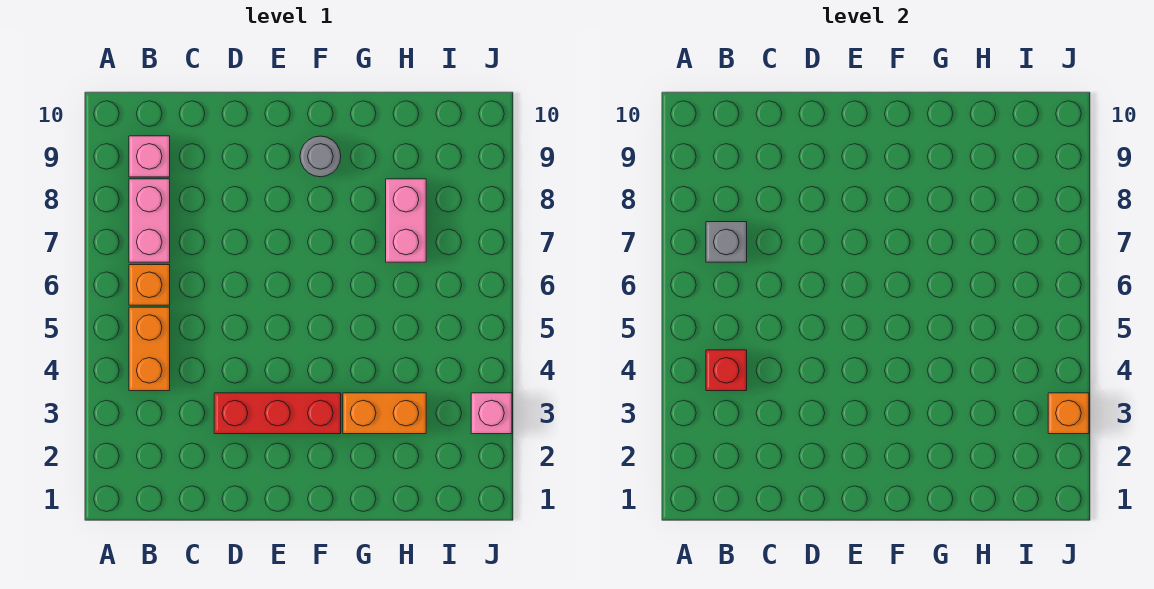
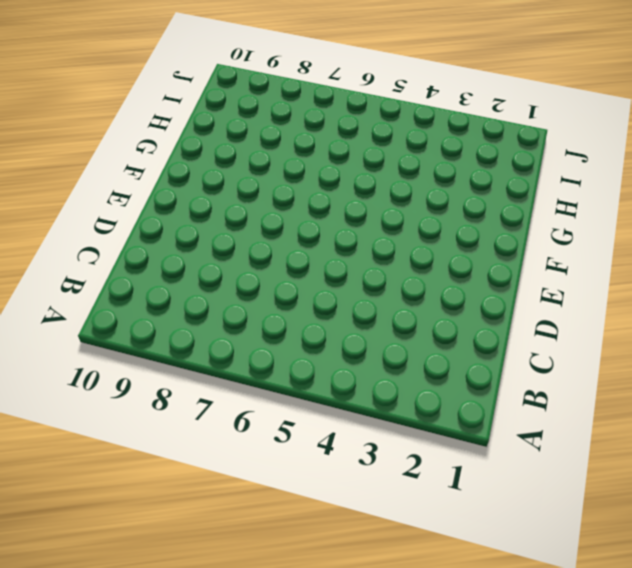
none -> orange brick B4:B5 level 1
none -> orange brick B6 level 1
none -> pink brick B7:B8 level 1

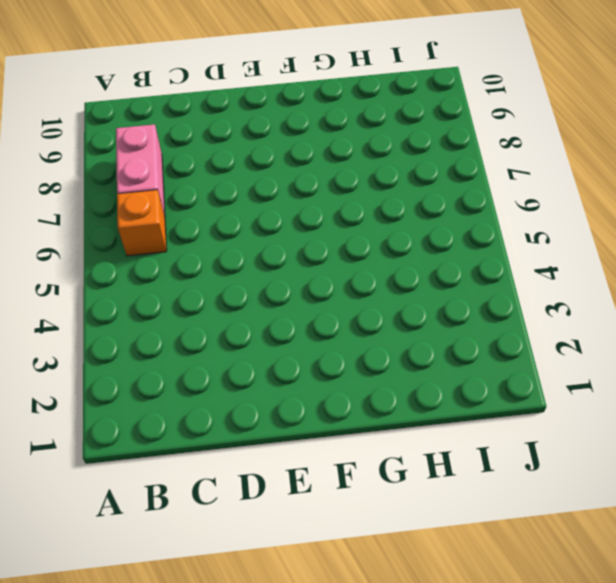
none -> orange brick B4:B5 level 1
none -> pink brick B9 level 1
none -> red brick D3:F3 level 1

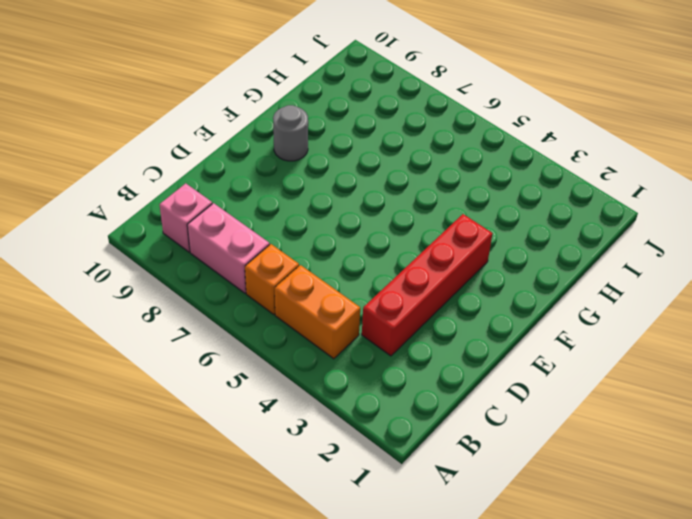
red brick C3:F3 level 1 -> red brick D3:F3 level 1
none -> orange brick G3:H3 level 1
none -> pink brick H7:H8 level 1
none -> pink brick J3 level 1

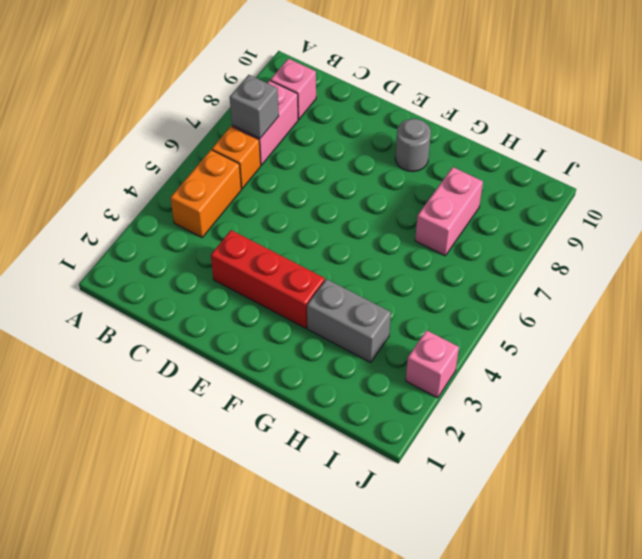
grey brick G3:H3 level 1 -> orange brick G3:H3 level 1
none -> red brick B4 level 2
none -> orange brick J3 level 2

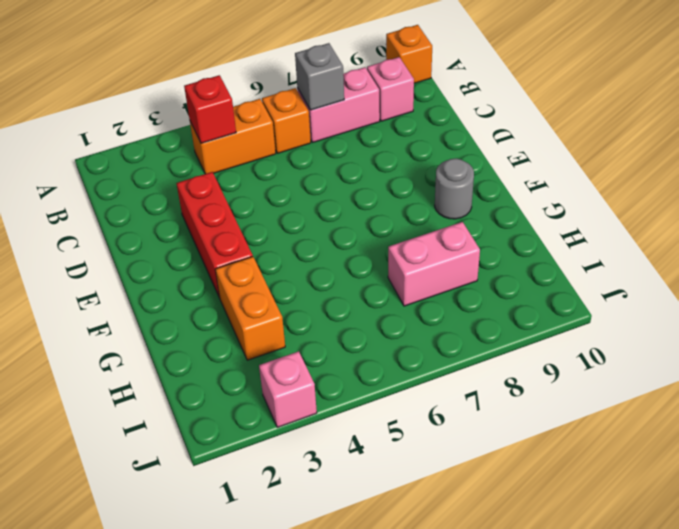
orange brick A10 level 1 -> orange brick J3 level 2

